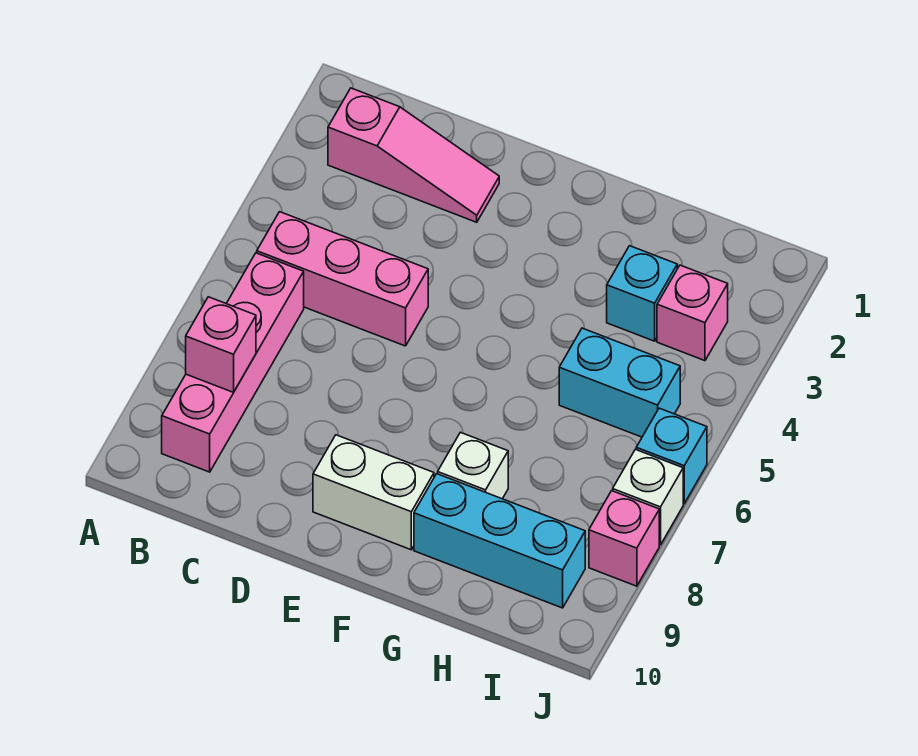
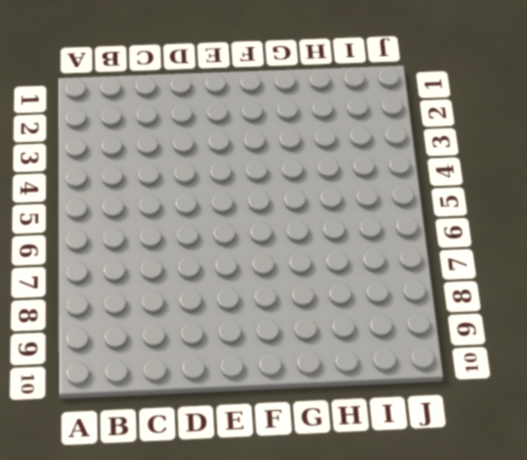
none -> pink slope B2:D2 level 1 top B
none -> pink brick B5:D5 level 1
none -> pink brick B6:B9 level 1

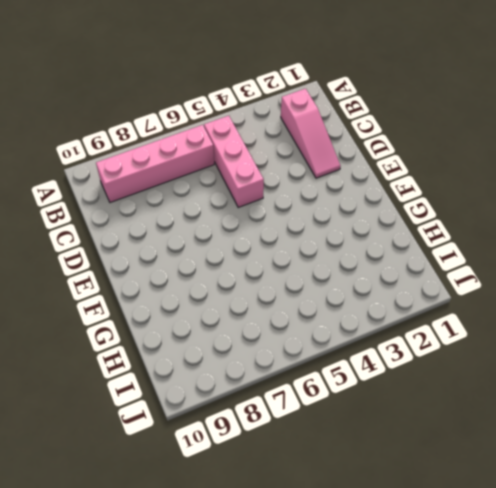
none -> white brick E9:F9 level 1
none -> white brick G8 level 1
none -> cyan brick G9:I9 level 1

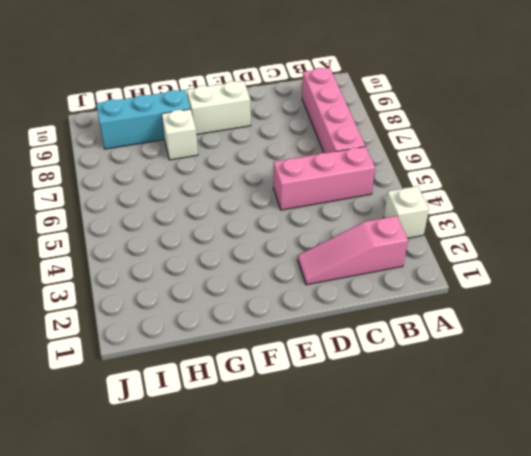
white brick A3 level 1 -> white brick J7 level 1
none -> cyan brick H3 level 1
none -> cyan brick H5:I5 level 1
none -> pink brick I3 level 1

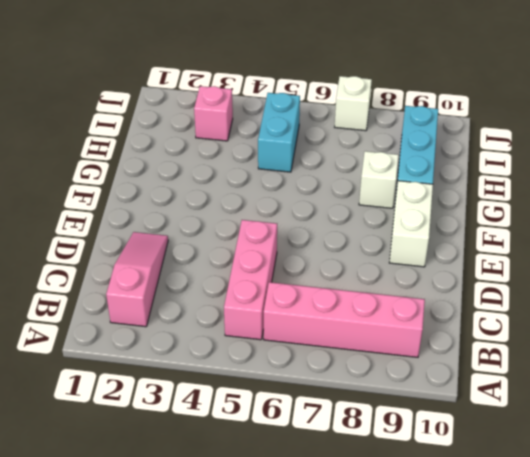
none -> cyan brick H3 level 1
none -> cyan brick J6 level 1
none -> pink brick J8 level 1

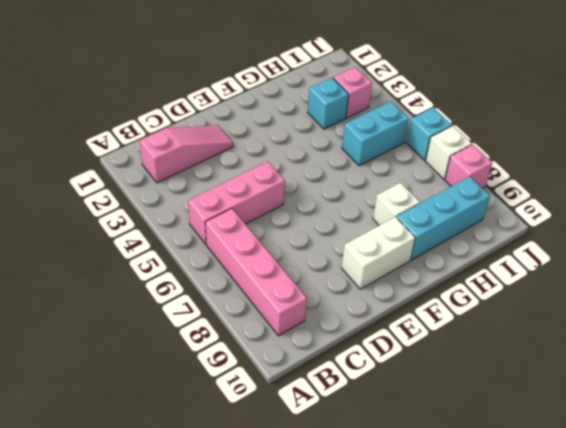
none -> pink brick B8 level 2

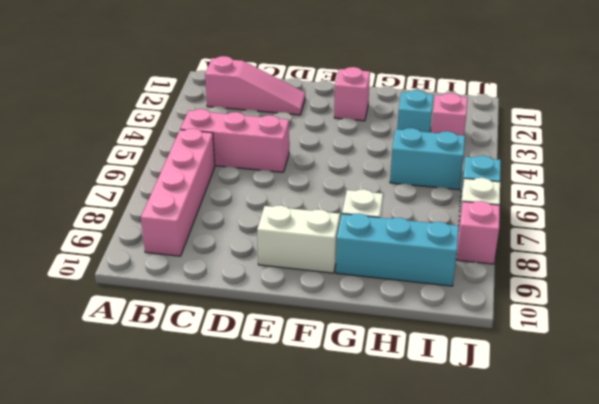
pink brick F2 level 1 -> pink brick B8 level 2

